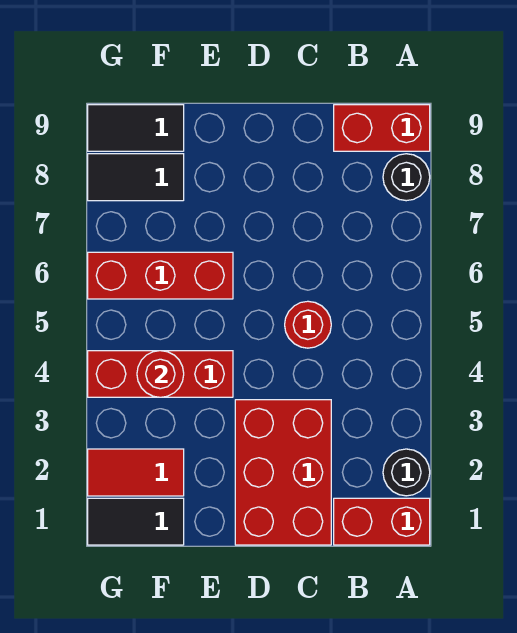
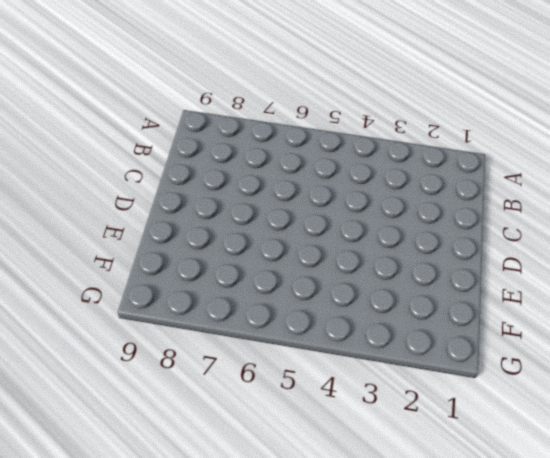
none -> red brick A1:B1 level 1
none -> black round brick A2 level 1
none -> black round brick A8 level 1

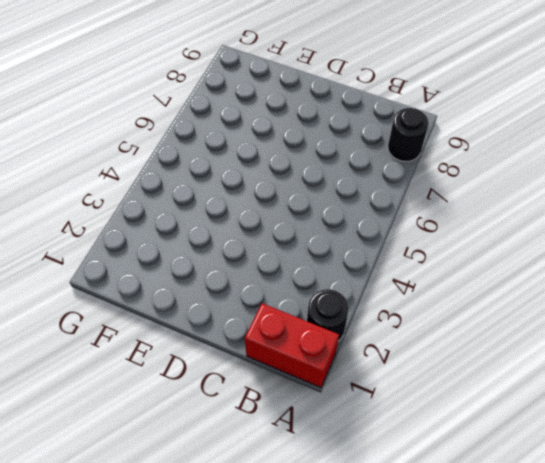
none -> red brick A9:B9 level 1
none -> red brick C1:D3 level 1
none -> red round brick C5 level 1

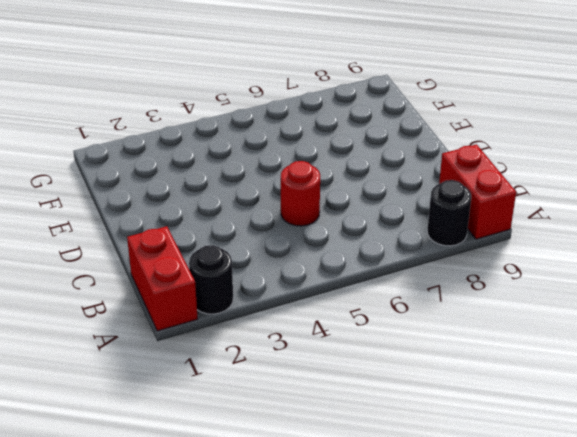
none -> red brick C1:D3 level 1
none -> red brick E4:G4 level 1
none -> red brick E6:G6 level 1

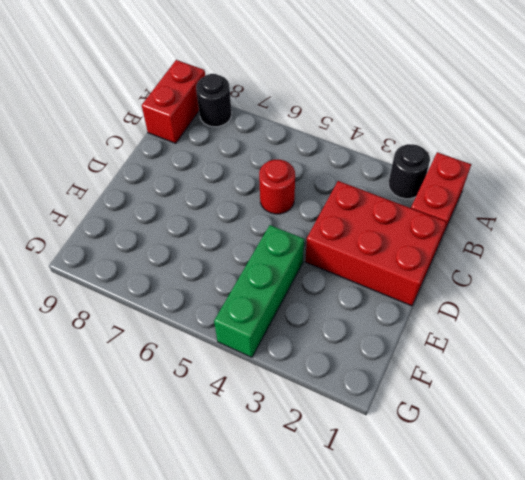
green brick E4:G4 level 1 -> red brick E4:G4 level 1
none -> red brick E6:G6 level 1
none -> black tile F1:G1 level 1
none -> red tile F2:G2 level 1

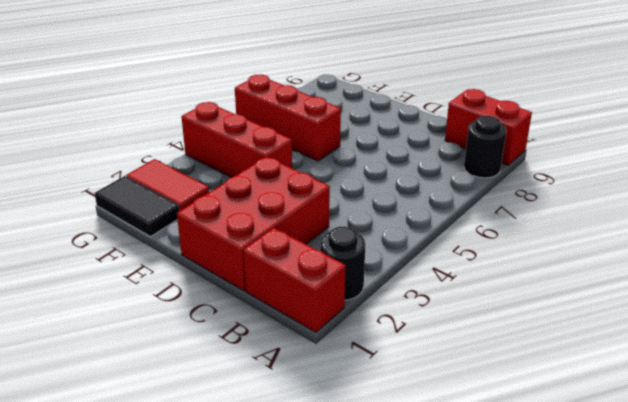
none -> red round brick C5 level 1
none -> black tile F8:G8 level 1
none -> black tile F9:G9 level 1

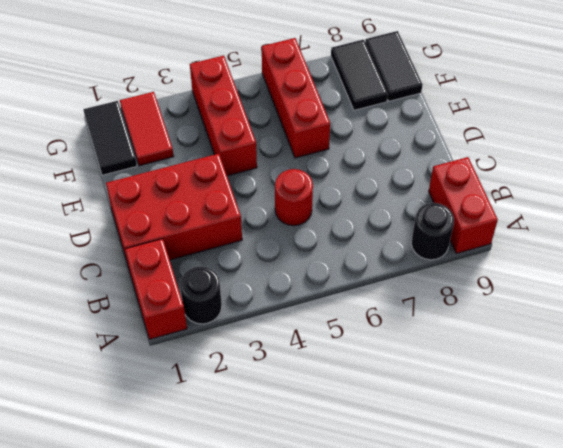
none -> red round brick F4 level 2

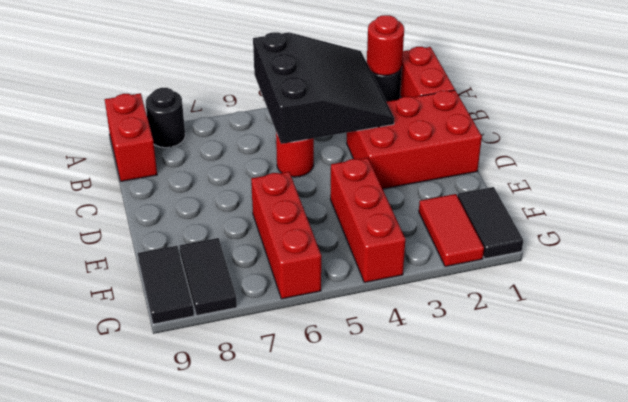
red round brick A2 level 2 -> red round brick F4 level 2
black slope A3:C5 level 2 top 5 -> none

